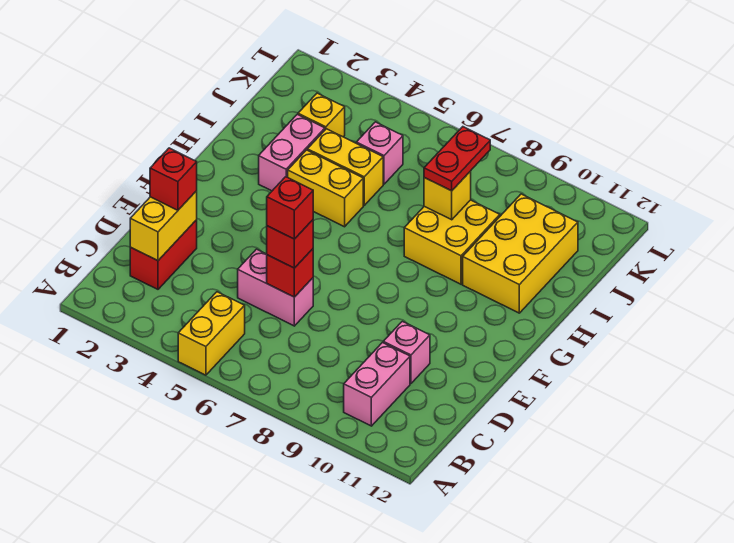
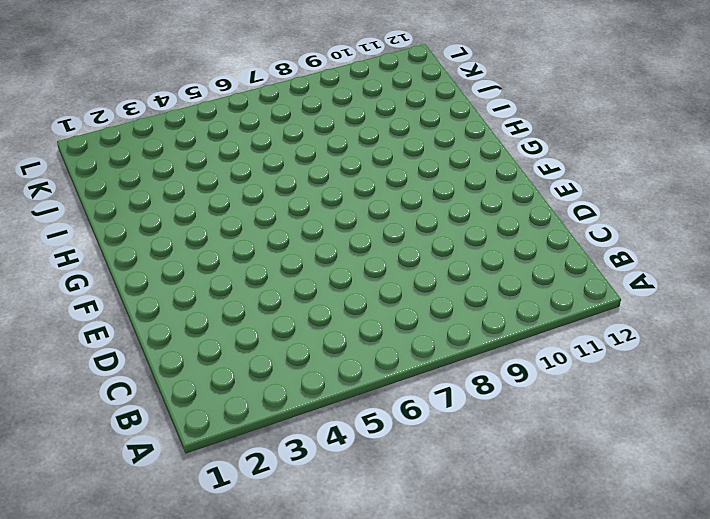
none -> yellow brick A5:B5 level 1
none -> pink brick B10:C10 level 1
none -> red brick C2:D2 level 1

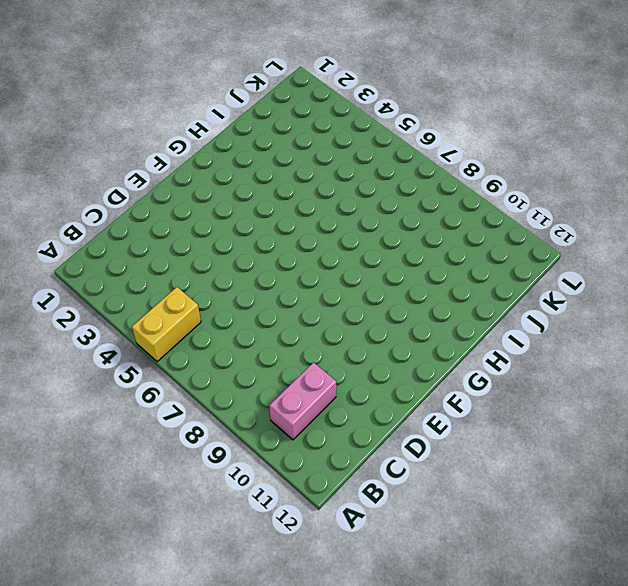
none -> red brick C2:D2 level 1
none -> pink brick D5:D6 level 1
none -> pink brick D10 level 1

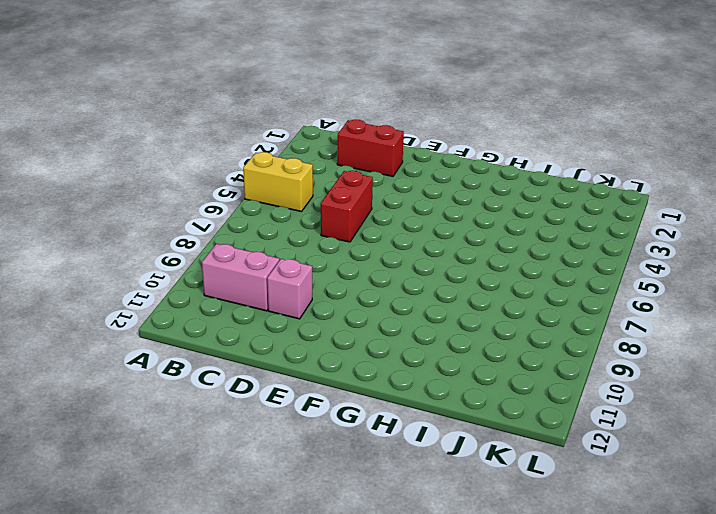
red brick D5:D6 level 1 -> pink brick D5:D6 level 1
none -> pink brick H3:I3 level 1
none -> yellow brick H4:H5 level 1
none -> yellow brick H8:I9 level 1

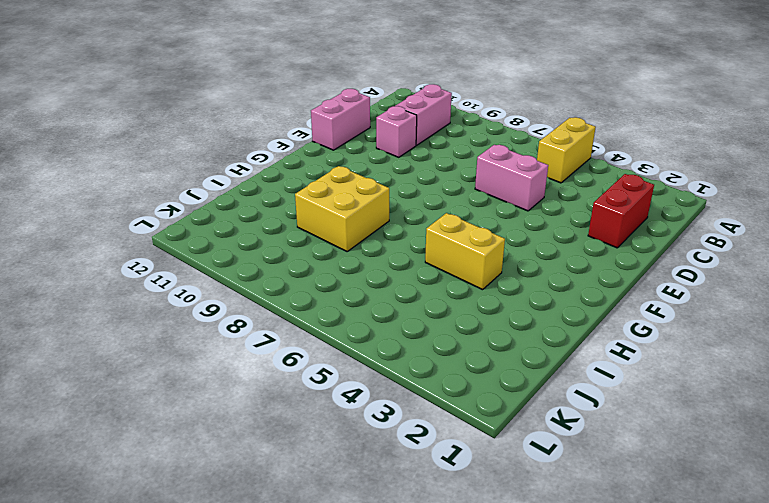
pink brick D12:E12 level 1 -> pink brick H3:I3 level 1
none -> yellow brick H10:J11 level 1
none -> yellow brick I4:I5 level 1
none -> yellow brick J3 level 1

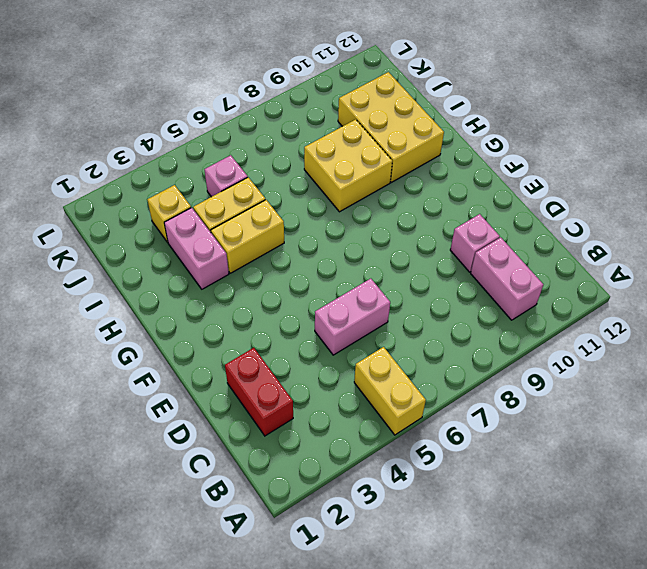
none -> yellow brick C2:D2 level 2
none -> red brick D6 level 2
none -> yellow brick I8 level 2

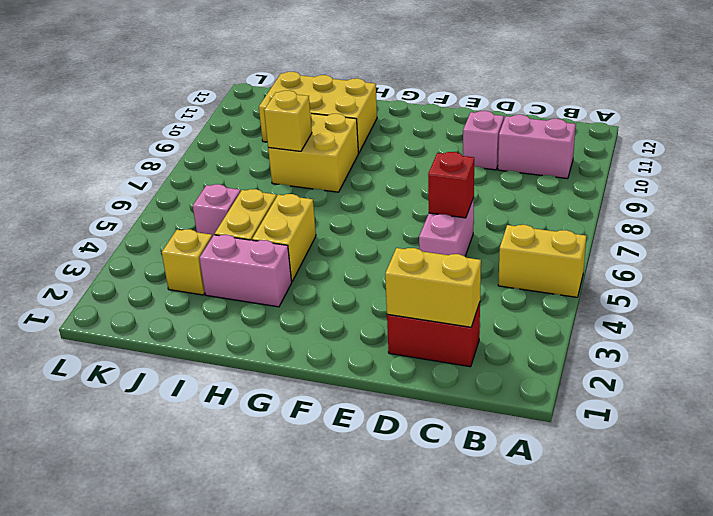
none -> red brick D2 level 3
none -> red brick D6 level 3
none -> red plate I8:J8 level 3

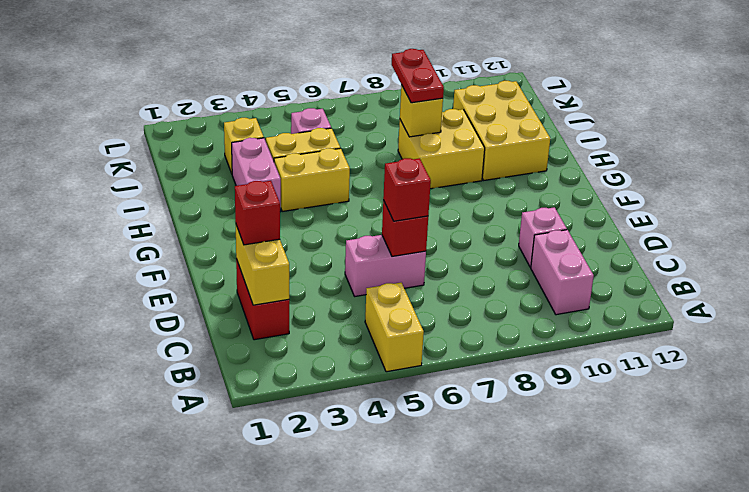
none -> red brick D6 level 4

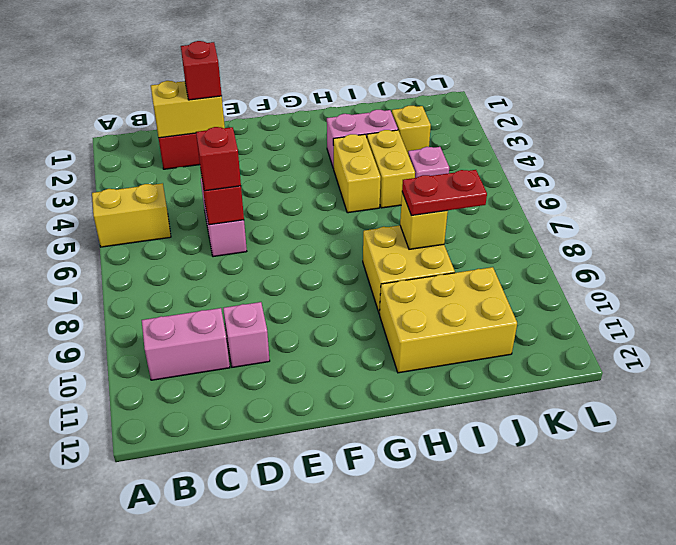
none -> red brick D6 level 4

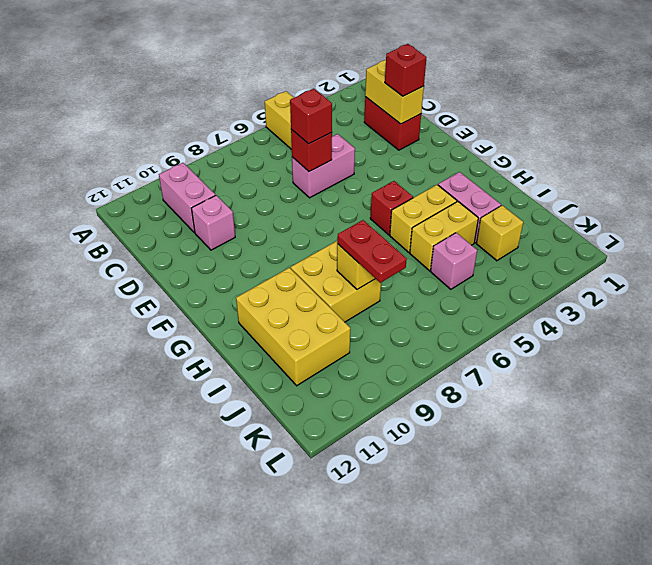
red brick G5 level 1 -> red brick D6 level 4

